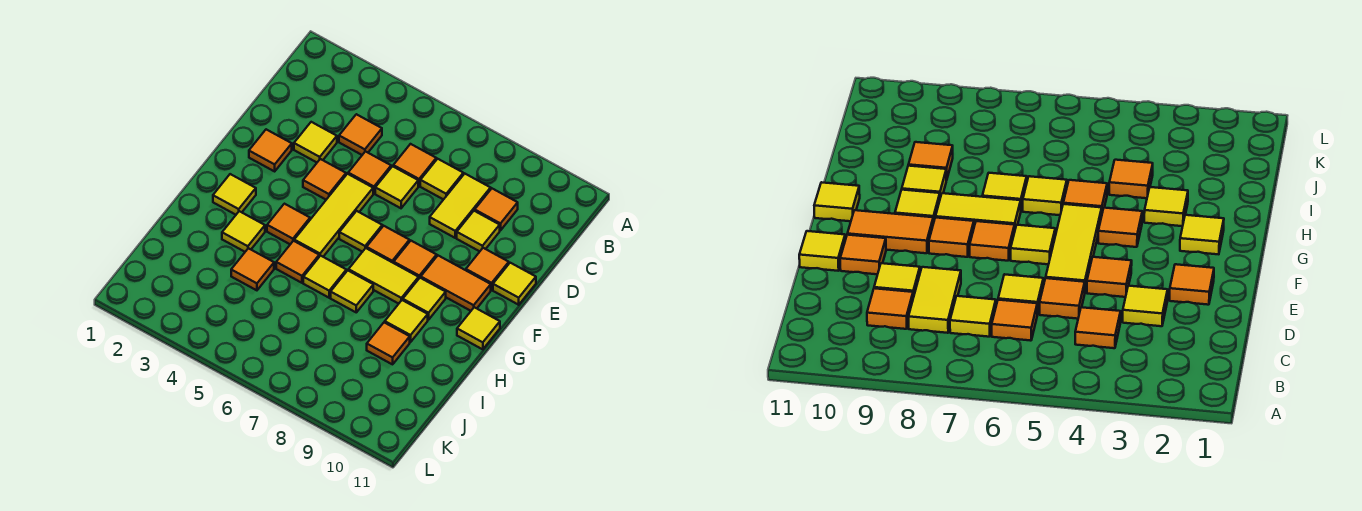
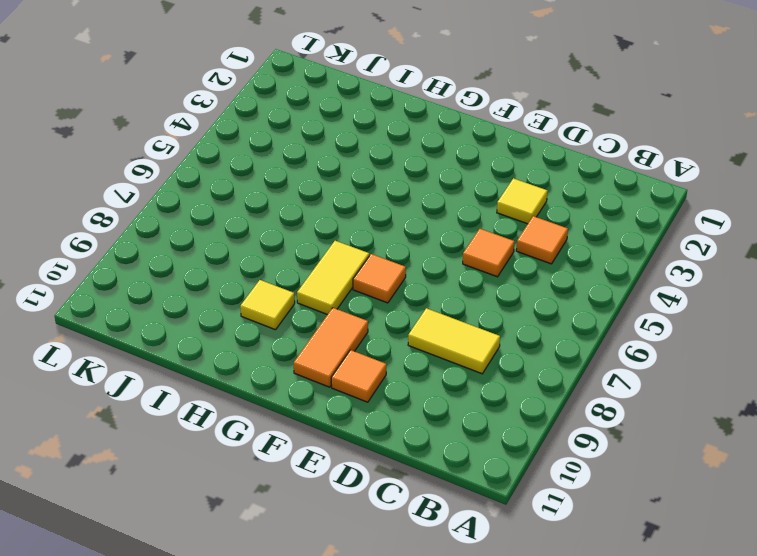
none -> orange tile C6 level 1
none -> yellow tile C7 level 1
none -> orange tile C9 level 1
none -> yellow tile D6 level 1

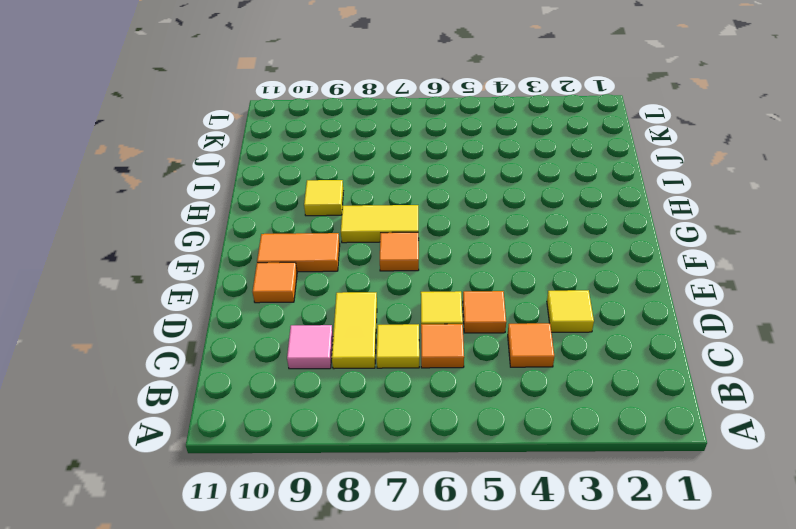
pink tile C9 level 1 -> orange tile C9 level 1
none -> yellow tile D9 level 1
none -> orange tile E2 level 1
none -> orange tile E4 level 1
none -> yellow tile E5:G5 level 1

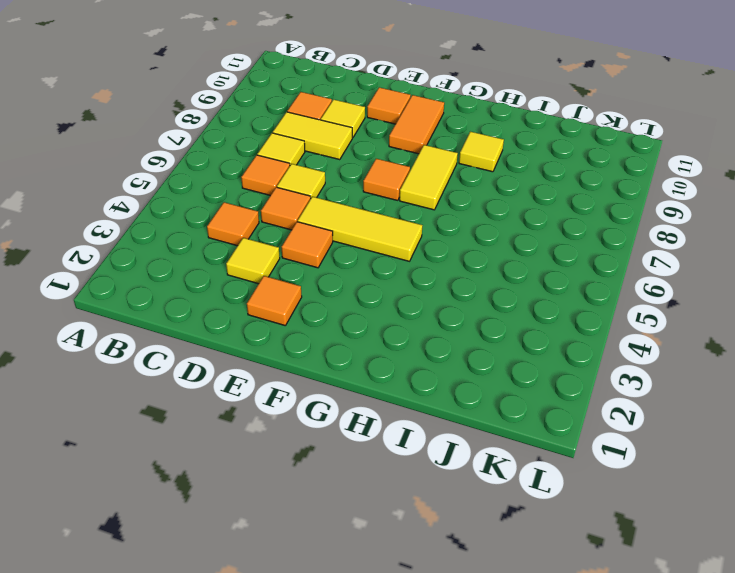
none -> yellow tile E11 level 1
none -> yellow tile F6 level 1
none -> orange tile F8 level 1
none -> yellow tile G2 level 1

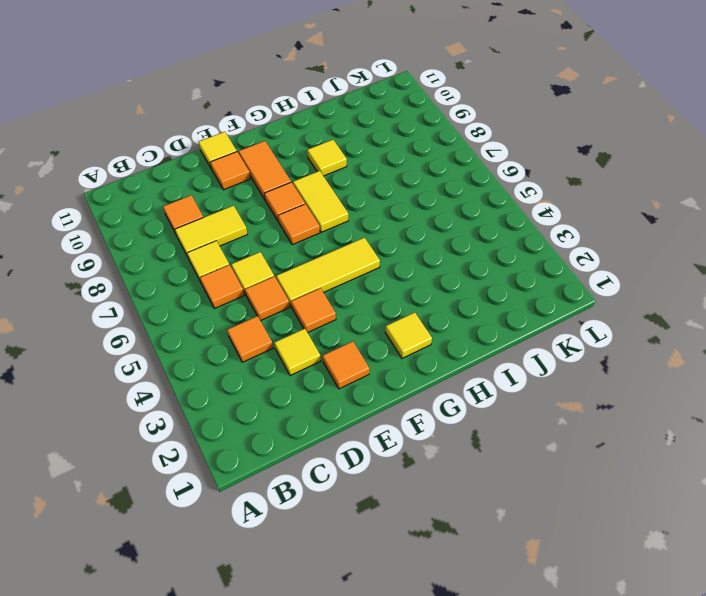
none -> yellow tile D9 level 1
none -> yellow tile F6 level 1
none -> orange tile G4 level 1
none -> yellow tile G9 level 1

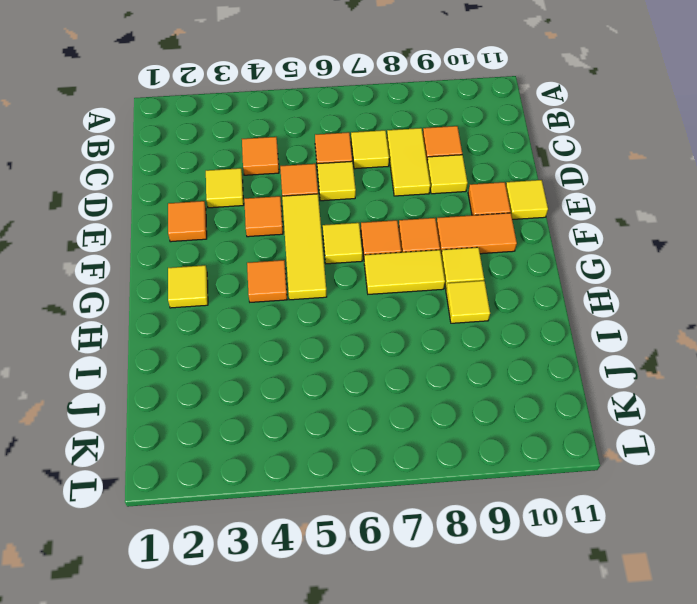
none -> yellow tile G11 level 1
none -> yellow tile H3 level 1
none -> orange tile H5 level 1
none -> yellow tile H6 level 1

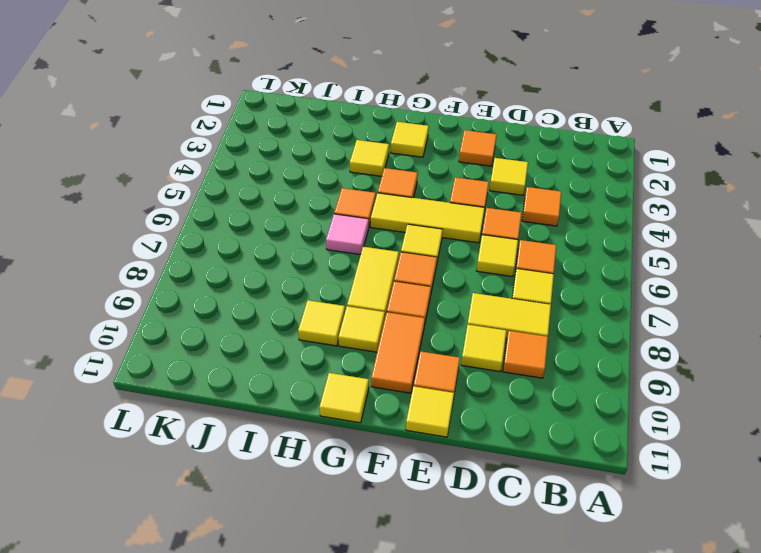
pink tile H6 level 1 -> yellow tile H6 level 1
none -> yellow tile H7 level 1
none -> orange tile I4 level 1
none -> orange tile I9 level 1

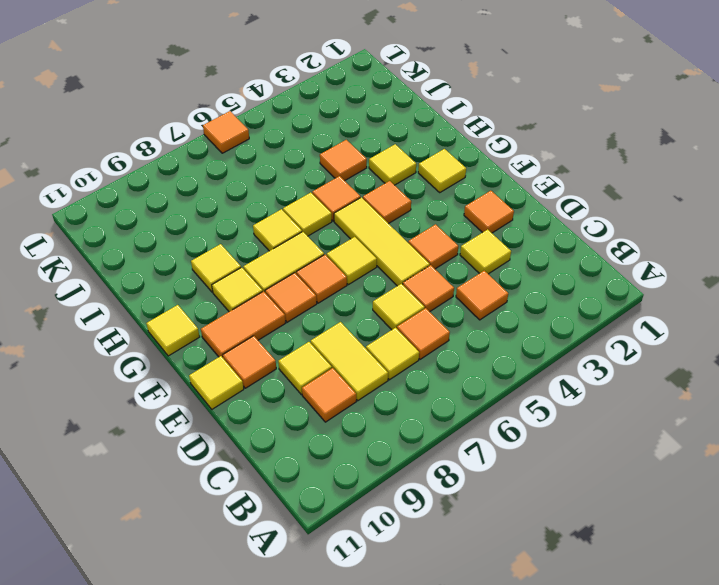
orange tile L6 level 1 -> orange tile I9 level 1

